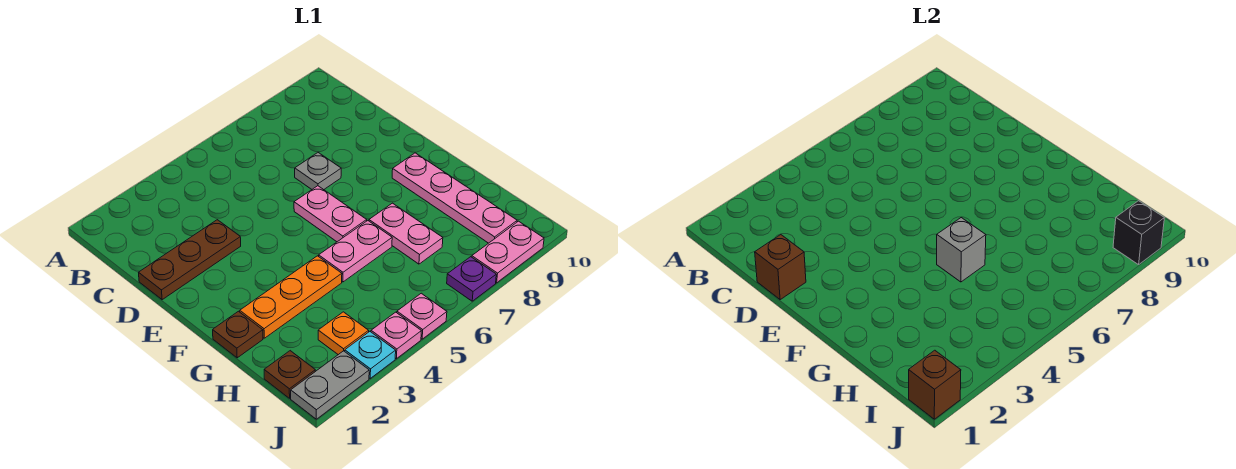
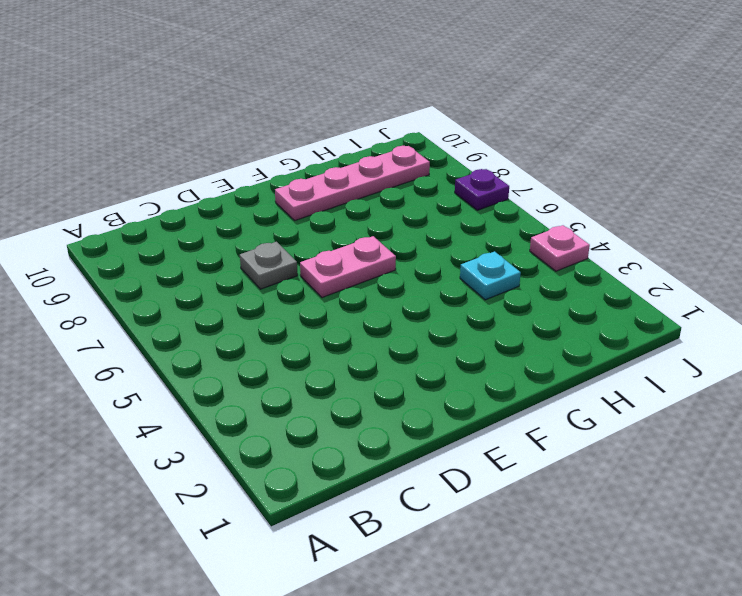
cyan plate H4 level 1 -> cyan plate J3 level 1
none -> brown plate D1:D3 level 1
none -> brown plate G1 level 1
none -> orange plate G2:G4 level 1

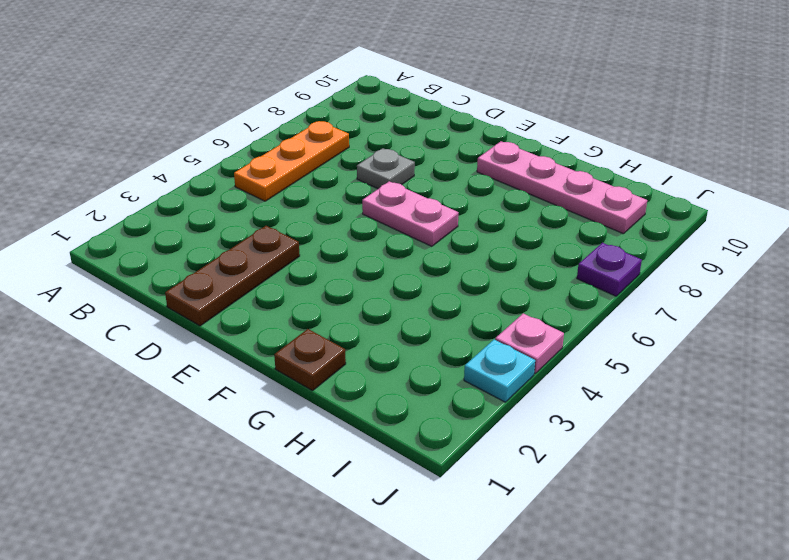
orange plate B5:B7 level 1 -> orange plate G2:G4 level 1
none -> pink plate G5:G6 level 1
none -> pink plate G7:H7 level 1
none -> brown plate I1 level 1

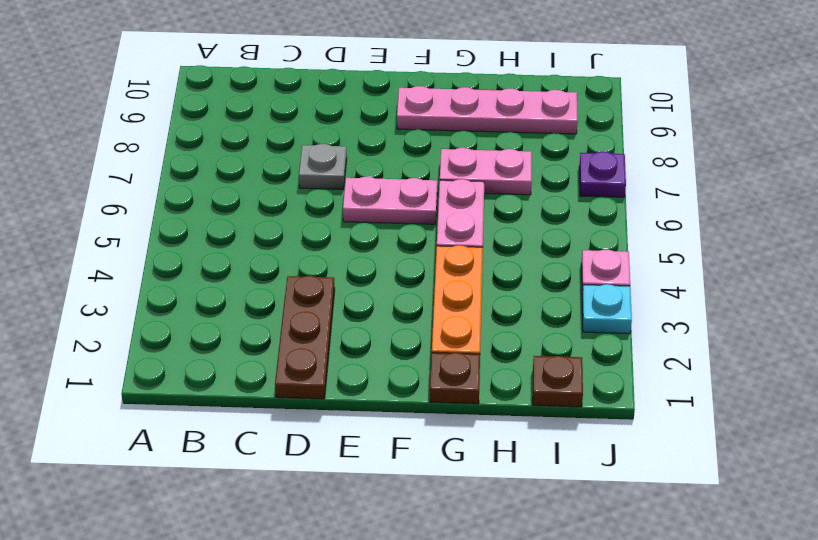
none -> orange plate I3 level 1
none -> grey plate J1:J2 level 1
none -> pink plate J5 level 1

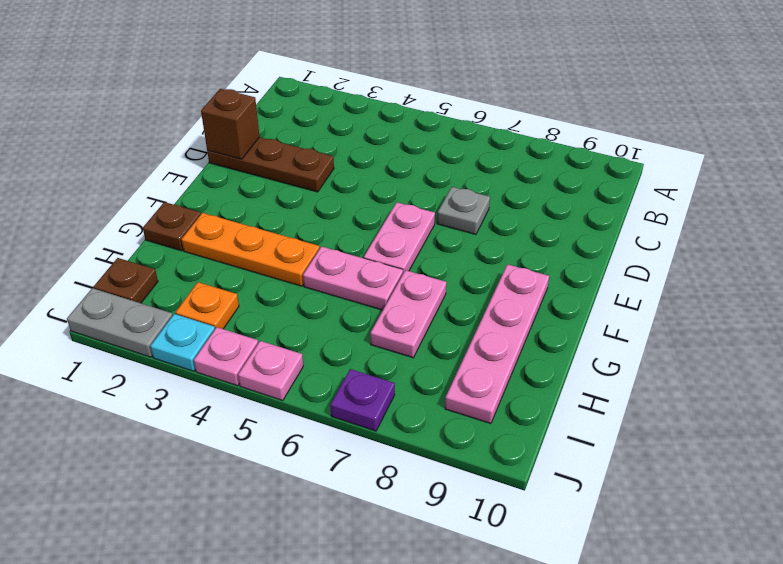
none -> pink plate J8:J9 level 1
none -> grey brick G5 level 2
none -> brown brick J1 level 2

